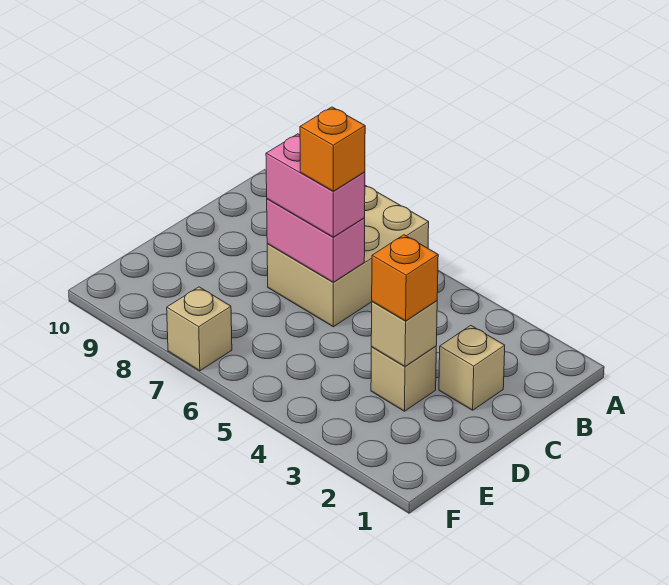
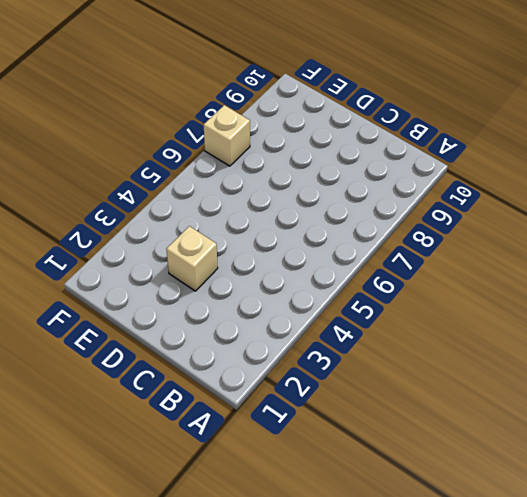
none -> tan brick A6:C7 level 1
none -> tan brick C2 level 1

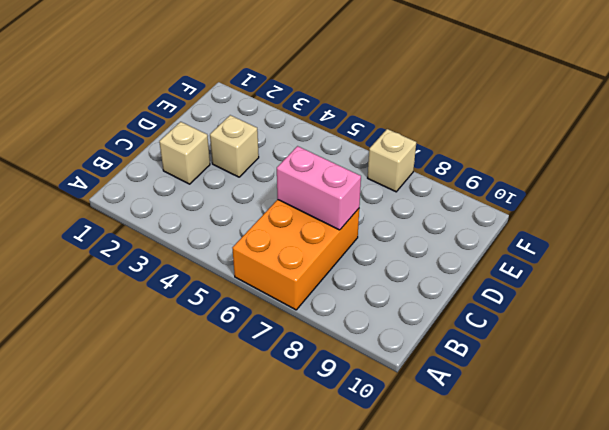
orange brick A6:C7 level 1 -> tan brick A6:C7 level 1
none -> tan brick D3 level 2
none -> pink brick C6:C7 level 3

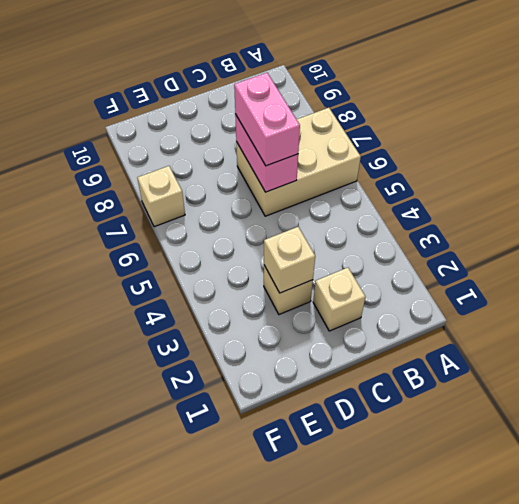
none -> orange brick D3 level 3
none -> orange brick C6 level 4

